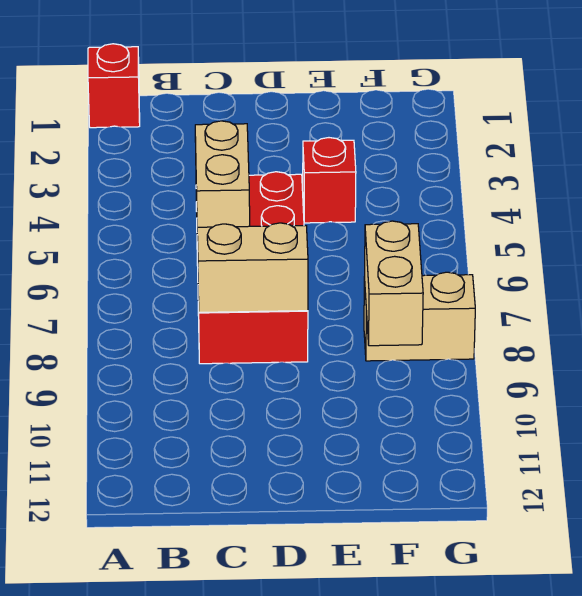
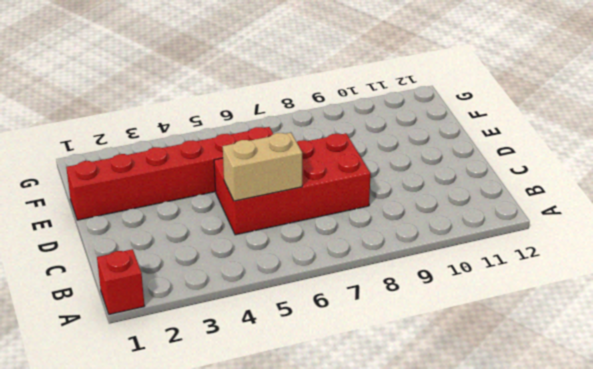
red brick E1:E6 level 1 -> red brick E4 level 1
none -> tan brick F8:G8 level 1
none -> tan brick C8:D8 level 2

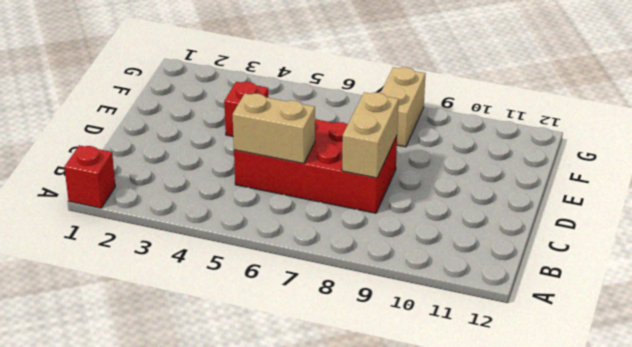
none -> tan brick F8:F9 level 2

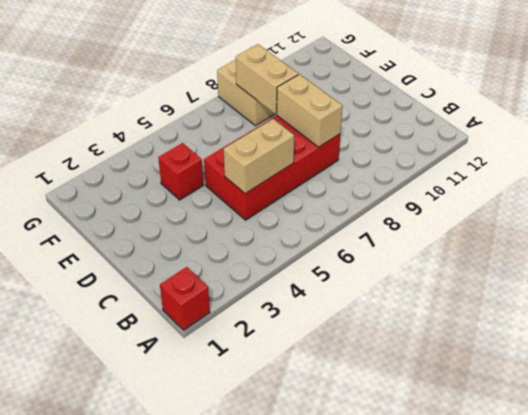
tan brick E8:F8 level 2 -> tan brick F8:F9 level 2

